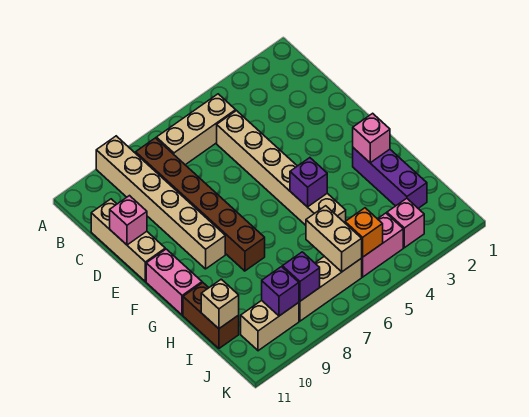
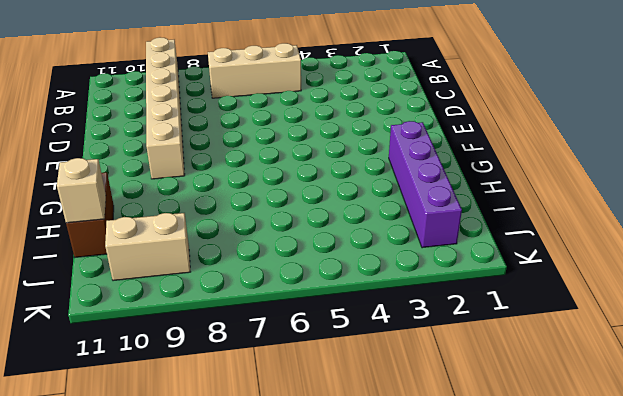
purple brick G2:J2 level 1 -> purple brick G2:I2 level 1
none -> brown brick B8:G8 level 1
none -> tan brick C5:H5 level 1
none -> tan brick C11:E11 level 1

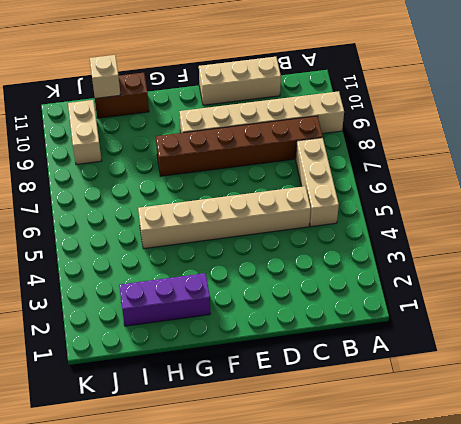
none -> pink brick F11:G11 level 1
none -> pink brick J3 level 1
none -> pink brick J4:J5 level 1

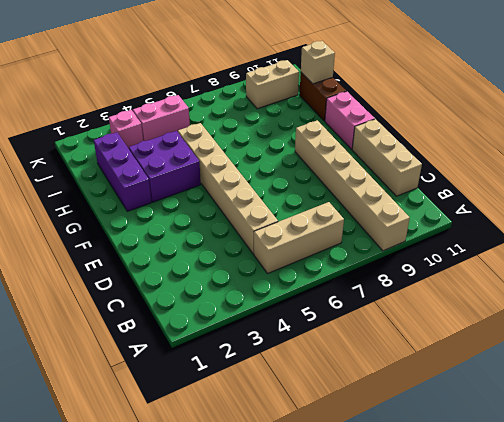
purple brick G3:H4 level 1 -> none
none -> brown brick B8:G8 level 1
none -> tan brick J6:J8 level 1
none -> pink brick D11 level 2

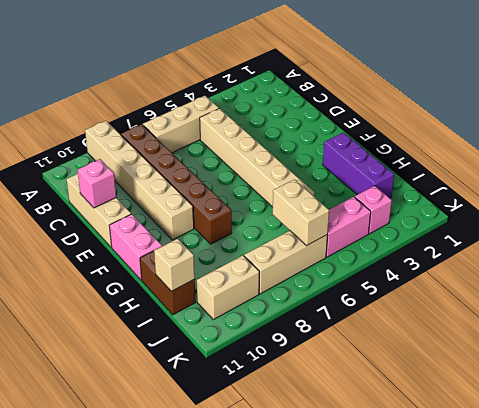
none -> pink brick G2 level 2
none -> purple brick G5 level 2
none -> orange brick J5 level 2

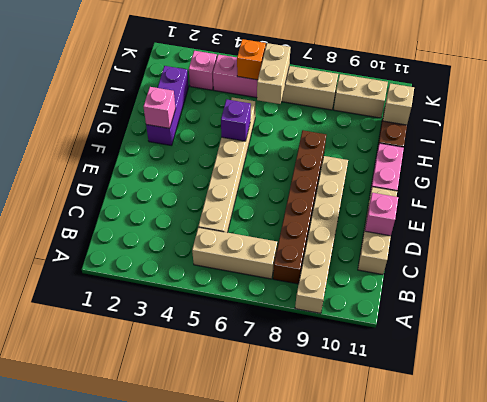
none -> purple brick J8 level 2
none -> purple brick J9 level 2

